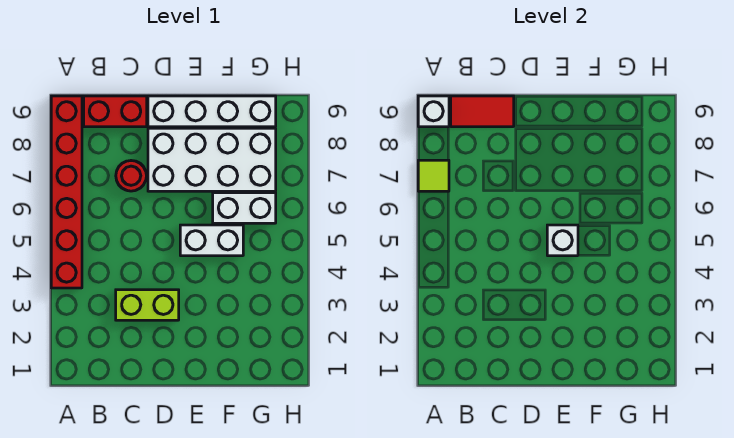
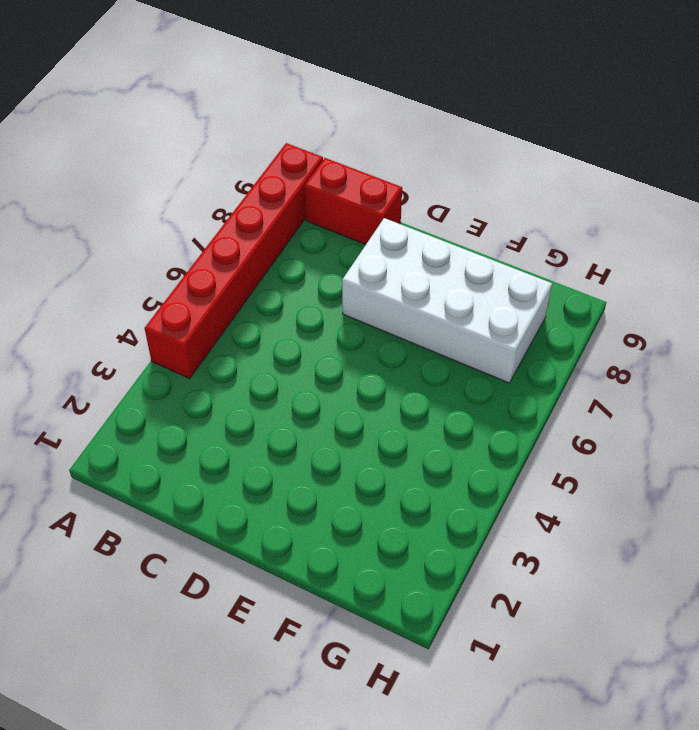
none -> lime brick C3:D3 level 1
none -> red round brick C7 level 1
none -> white brick D9:G9 level 1

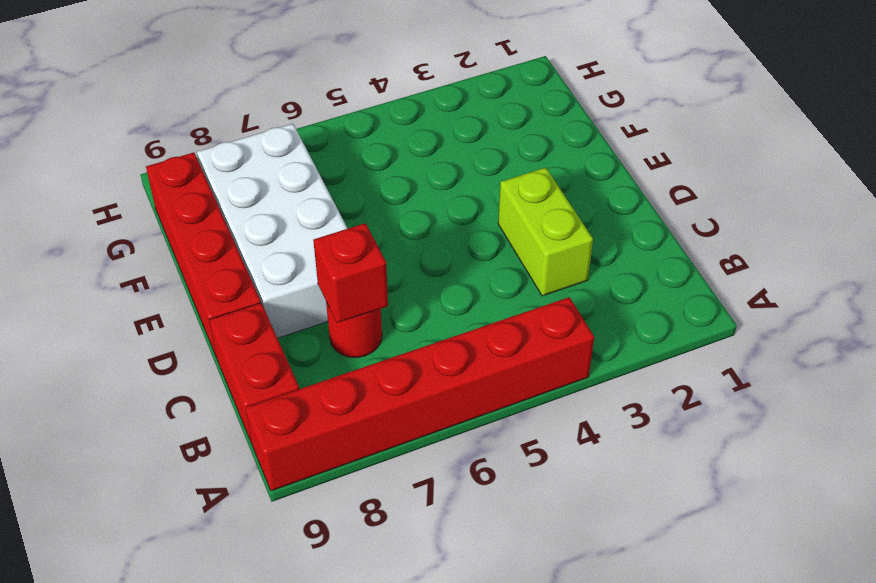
red brick C7 level 2 -> none
red brick D9:G9 level 1 -> white brick D9:G9 level 1
none -> white brick E5:F5 level 1
none -> white brick F6:G6 level 1
none -> lime tile A7 level 2

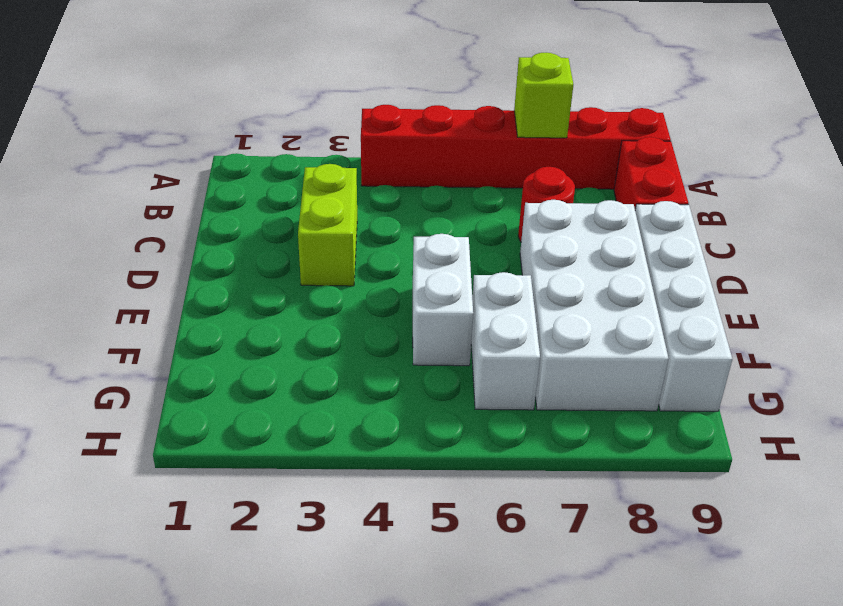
lime brick A7 level 2 -> lime tile A7 level 2
none -> white brick A9 level 2
none -> red tile B9:C9 level 2
none -> white brick E5 level 2

